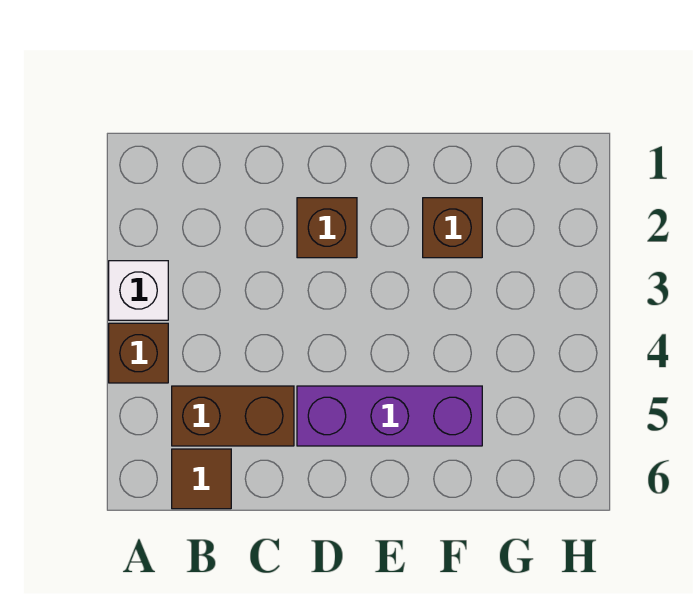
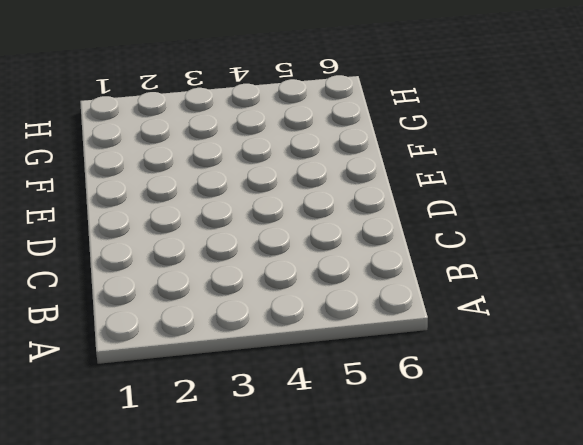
none -> white brick A3 level 1
none -> brown brick A4 level 1

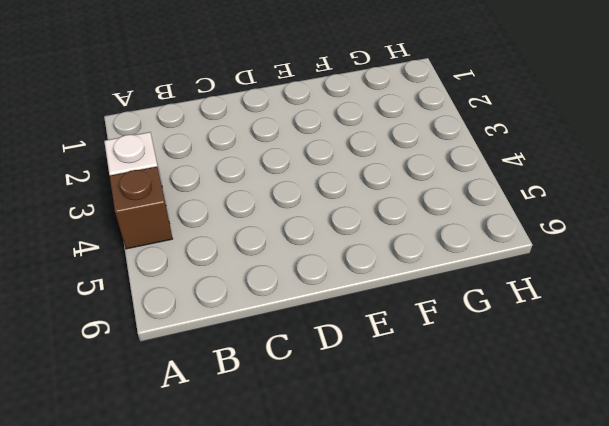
none -> brown brick B5:C5 level 1
none -> brown tile B6 level 1

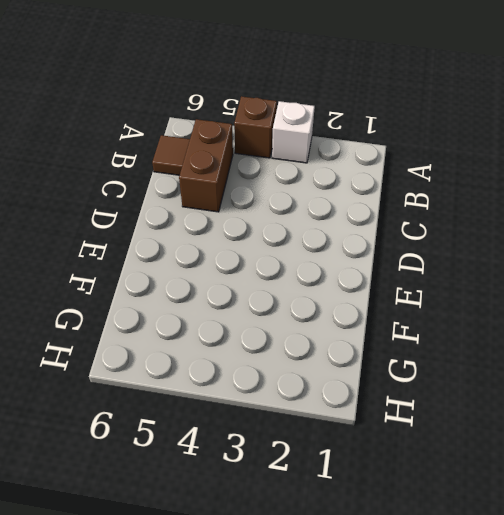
none -> brown brick D2 level 1
none -> purple brick D5:F5 level 1

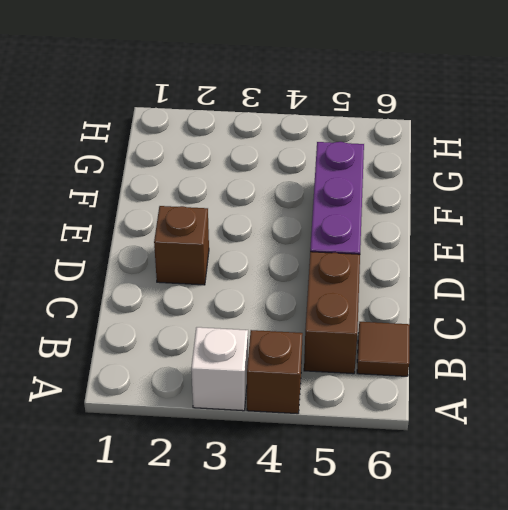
none -> brown brick F2 level 1

